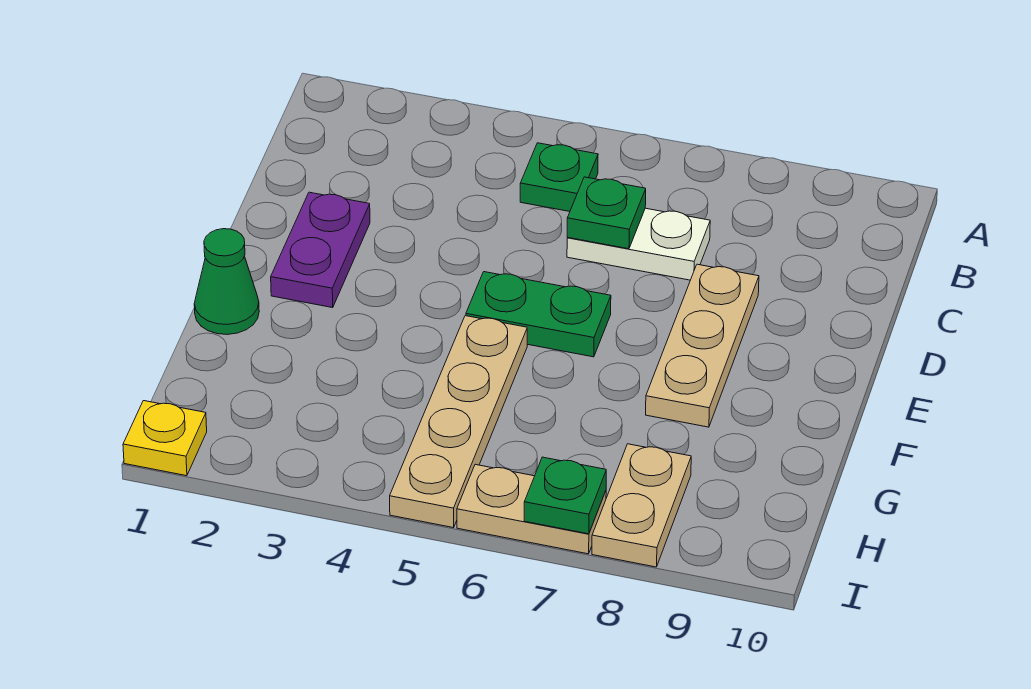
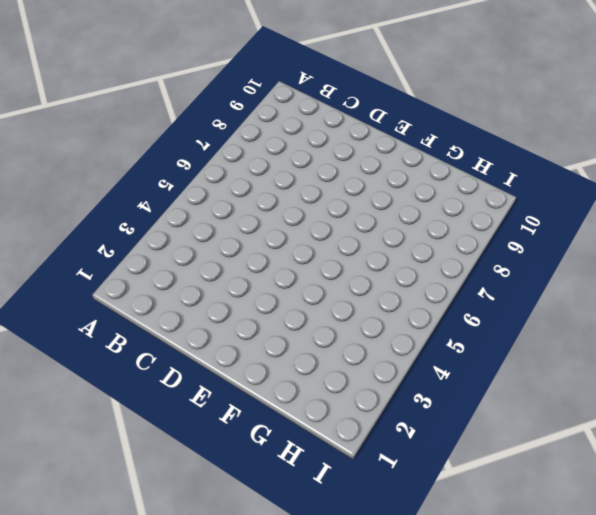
none -> green plate B5 level 1
none -> white plate C6:C7 level 1
none -> purple plate D2:E2 level 1

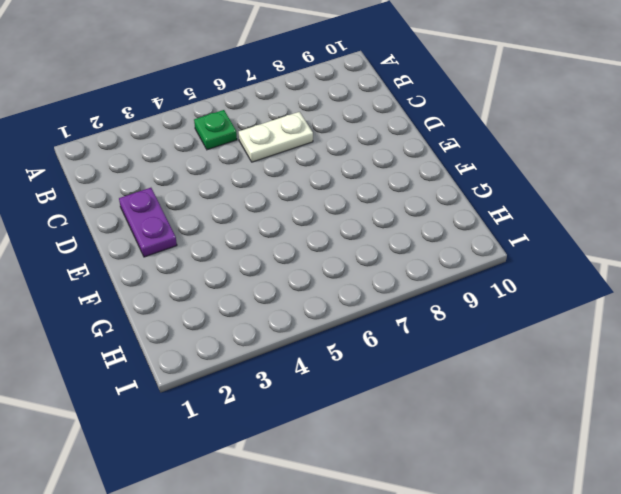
none -> tan plate D8:F8 level 1
none -> green plate E5:E6 level 1
none -> green cone F1 level 1

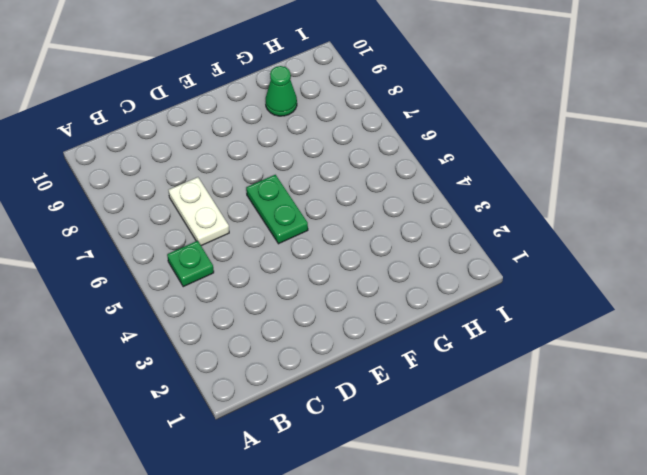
green cone G9 level 1 -> green cone F1 level 1
none -> purple plate D2:E2 level 1
none -> tan plate D8:F8 level 1
none -> tan plate F5:I5 level 1

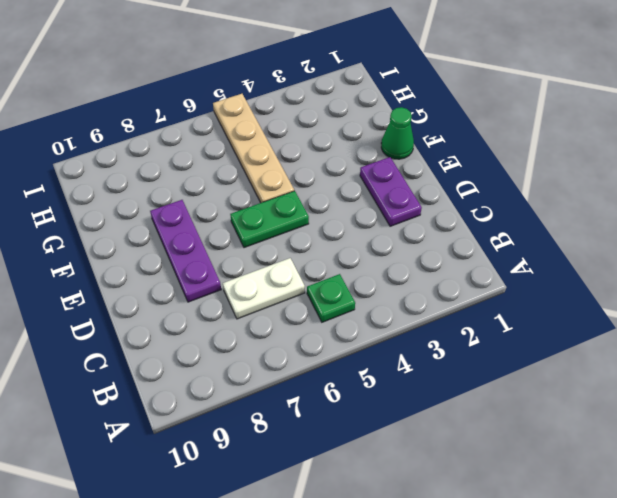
purple plate D8:F8 level 1 -> tan plate D8:F8 level 1
none -> tan plate H8:I8 level 1
none -> yellow plate I1 level 1
none -> tan plate I6:I7 level 1

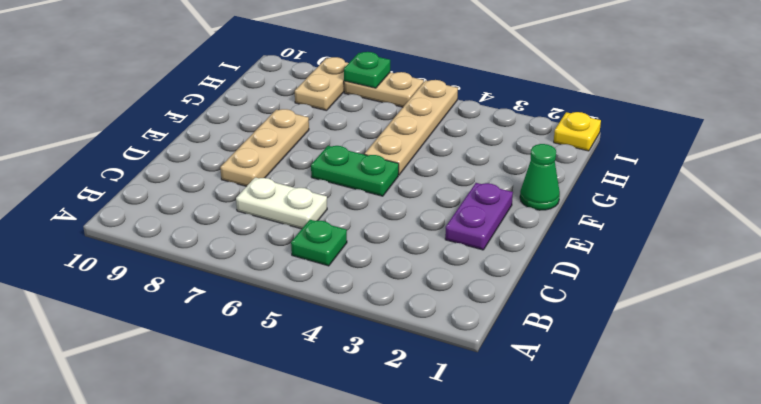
none -> green plate C6 level 2

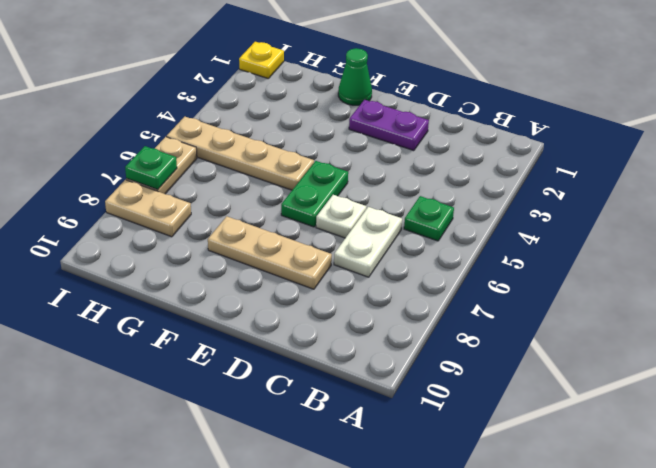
white plate D6 level 1 -> none
none -> green plate C6 level 2

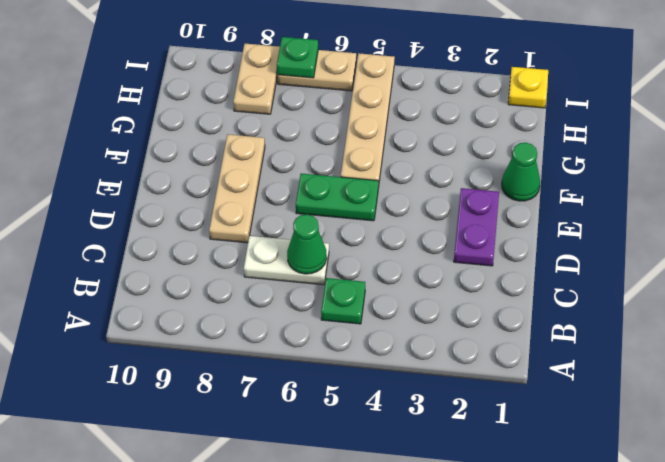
green cone C6 level 2 -> green plate C6 level 2

